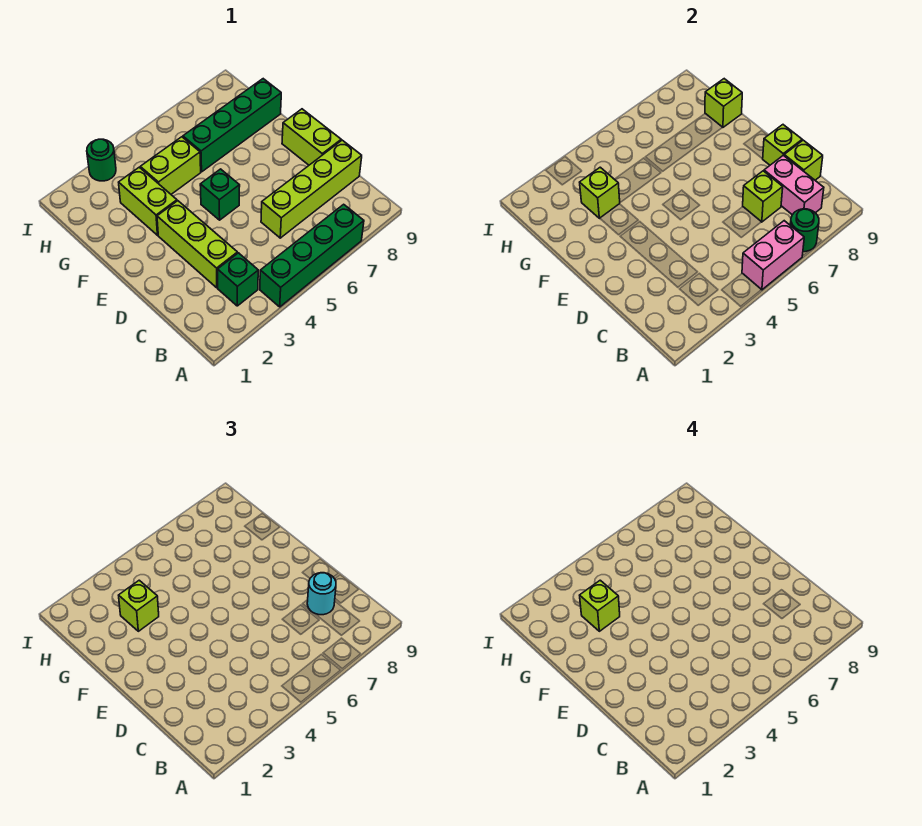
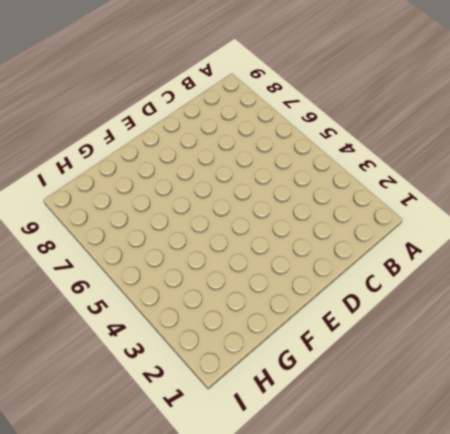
none -> green brick A4:A7 level 1
none -> green brick B3 level 1
none -> lime brick C3:E3 level 1

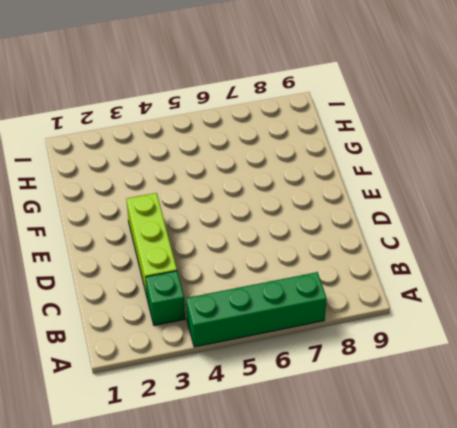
none -> lime brick C6:C9 level 1
none -> lime brick D9:E9 level 1
none -> green brick E5 level 1

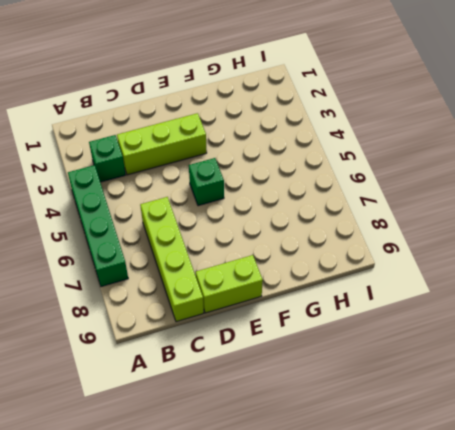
none -> lime brick F3:G3 level 1
none -> lime brick G4:G5 level 1
none -> green brick G6:G9 level 1

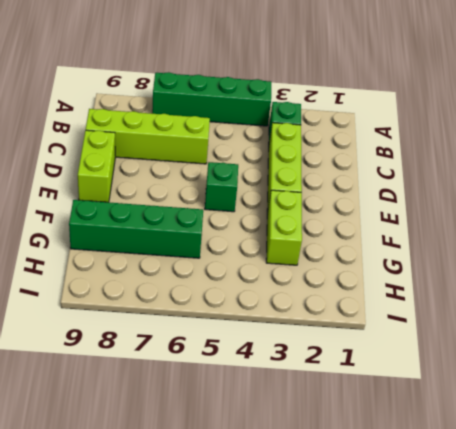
none -> lime brick G4:G5 level 1
none -> green round brick I3 level 1
none -> pink brick A5:A6 level 2

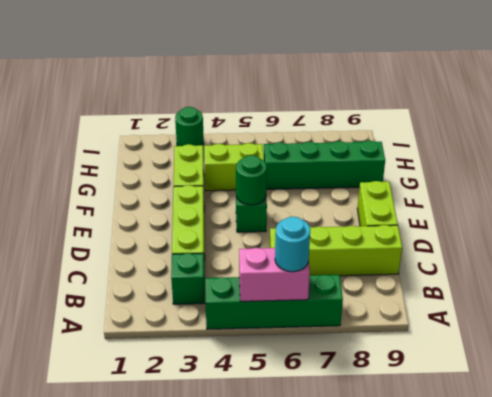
cyan round brick A6 level 3 -> cyan round brick C8 level 3
green round brick E5 level 2 -> green round brick A7 level 2
none -> pink brick B8:C8 level 2
none -> lime brick C7 level 2
none -> lime brick C9 level 2

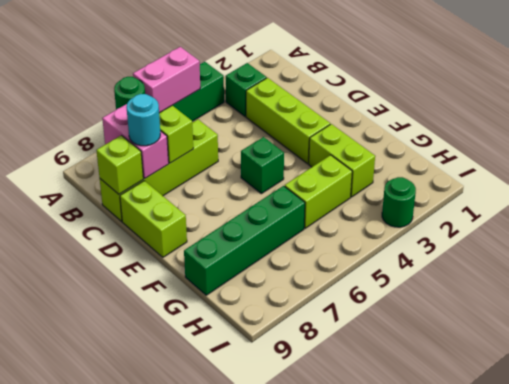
none -> lime brick D9 level 2
none -> lime brick G3 level 2
none -> lime brick G9 level 2

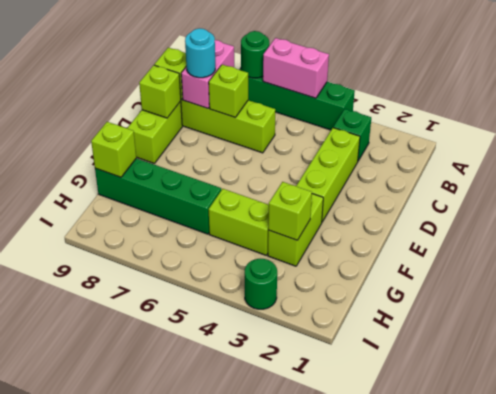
none -> green brick E5 level 1
none -> lime brick G3 level 3
none -> lime brick G3 level 4

